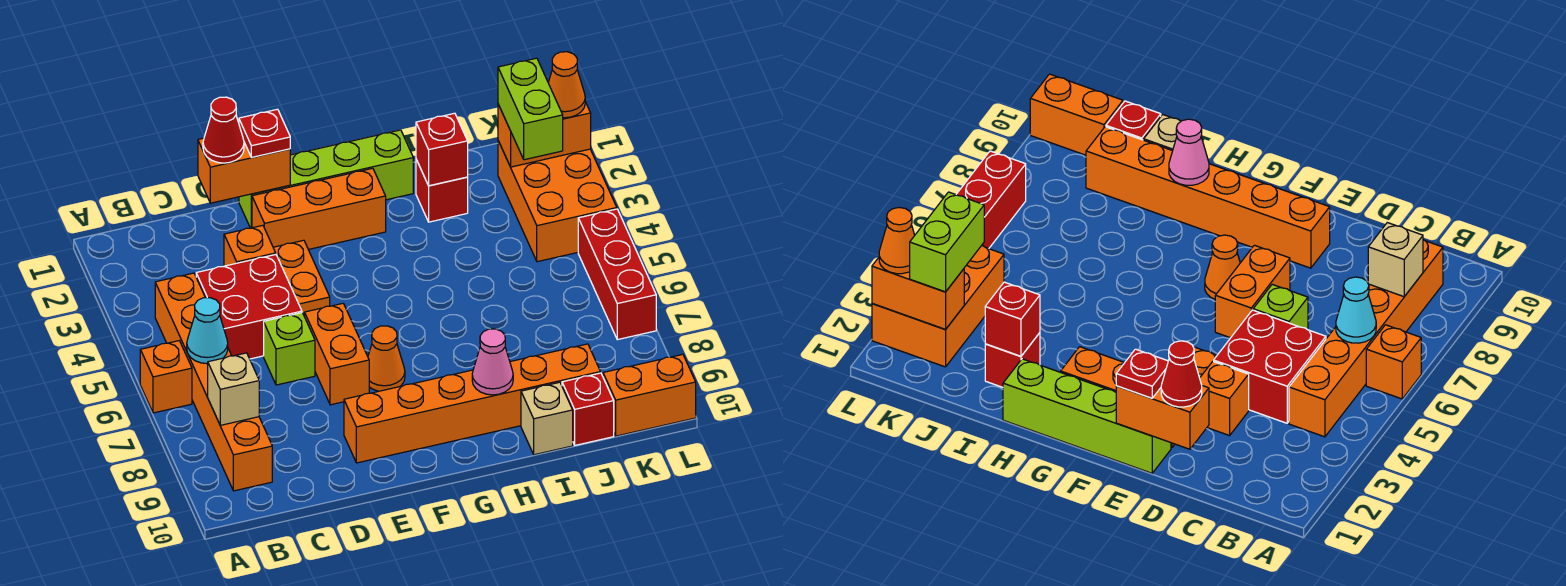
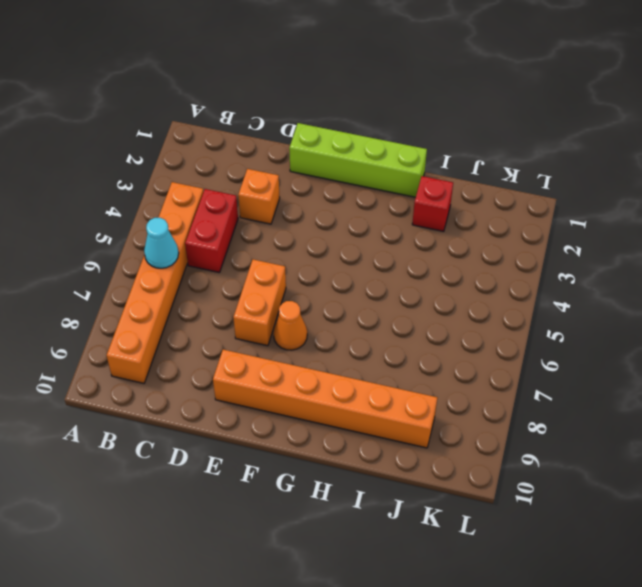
red brick C4:C5 level 1 -> red brick C4:D5 level 1
none -> orange brick A6 level 1
none -> lime brick D6 level 1
none -> orange brick E2:G2 level 1

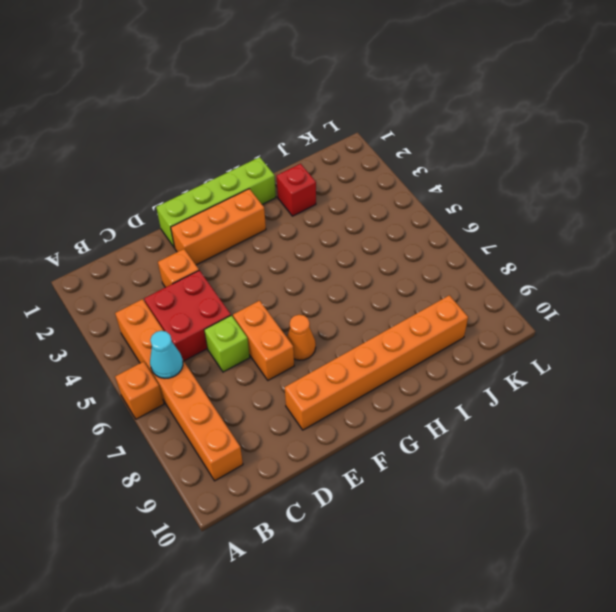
none -> orange plate E3:E4 level 1
none -> tan brick I10 level 1
none -> red brick J10 level 1

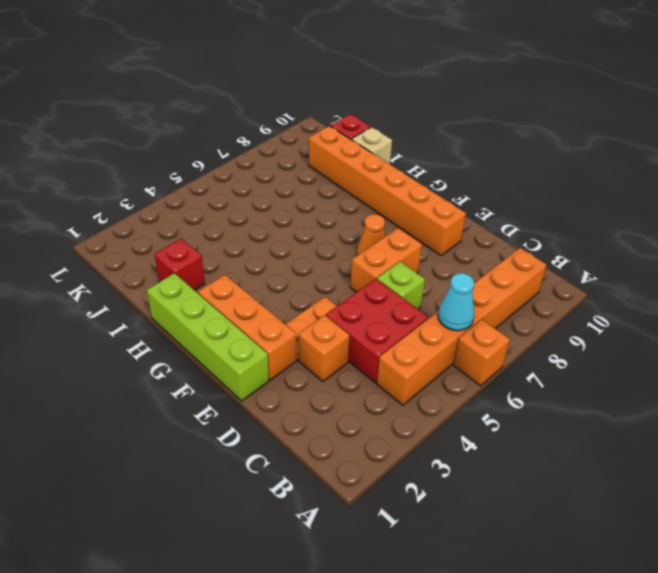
none -> orange brick K2:L4 level 1
none -> orange brick K10:L10 level 1
none -> red brick L5:L7 level 1

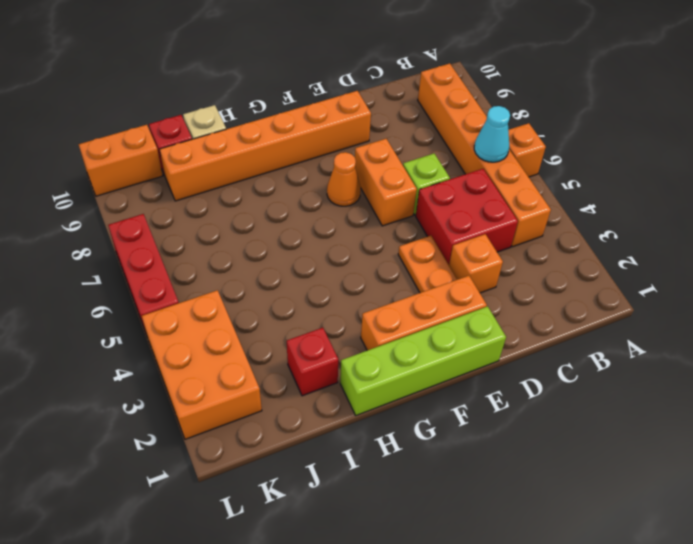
none -> tan brick B8 level 2
none -> orange brick D1:E1 level 2
none -> pink cone H9 level 2

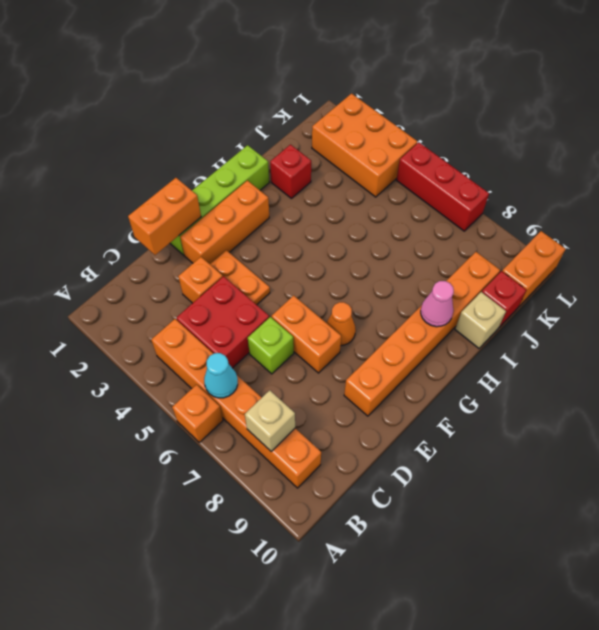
none -> red brick I2 level 2
none -> orange brick K2:L2 level 2
none -> red cone D1 level 3

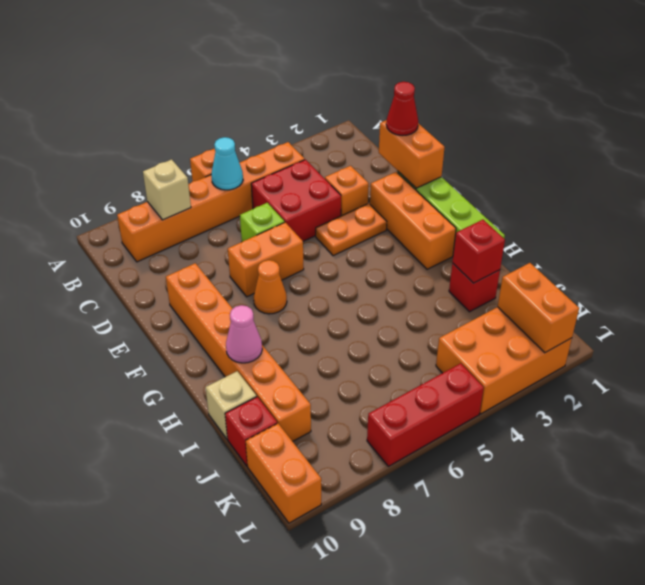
none -> red plate E1 level 3
none -> lime brick K2:K3 level 3
none -> orange cone L2 level 3

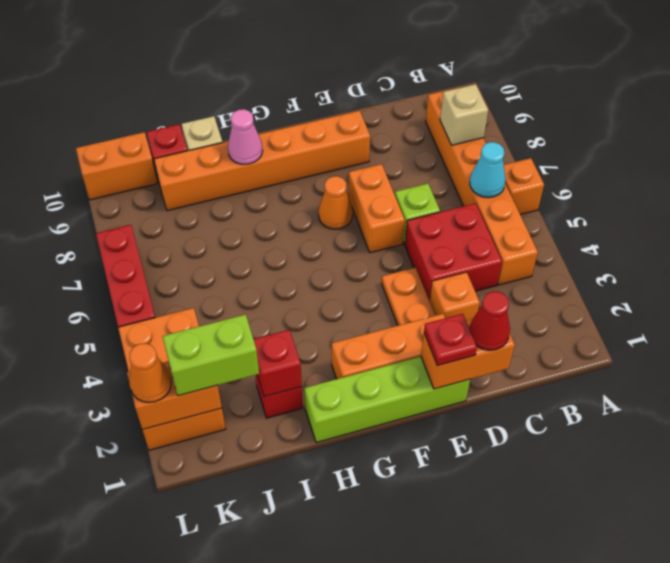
lime brick J2:K2 level 3 -> lime brick K2:K3 level 3

